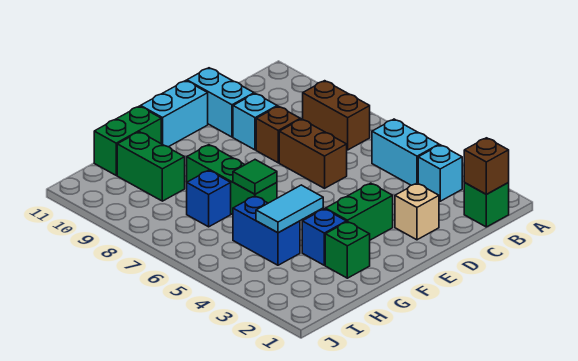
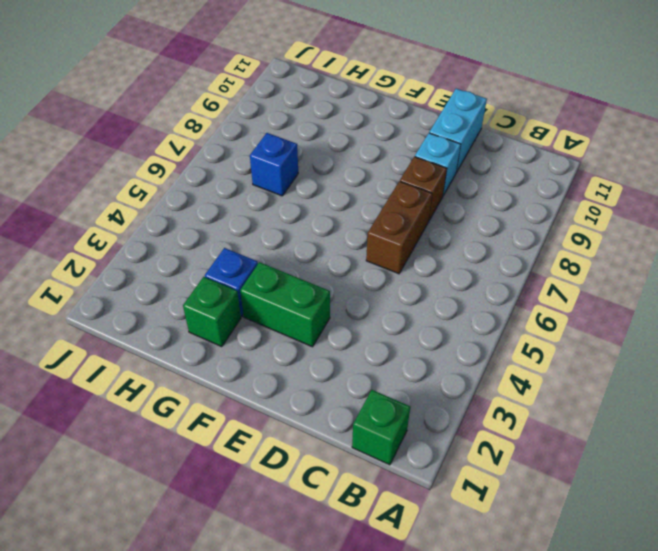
none -> cyan brick B3 level 1
none -> cyan brick B4:B5 level 1
none -> brown brick B7:B8 level 1

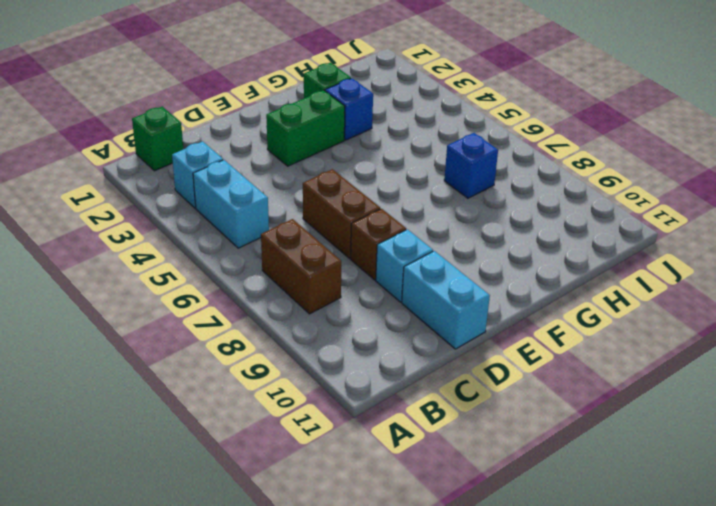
none -> tan brick D2 level 1
none -> cyan brick E11:F11 level 1
none -> green brick G6:G8 level 1

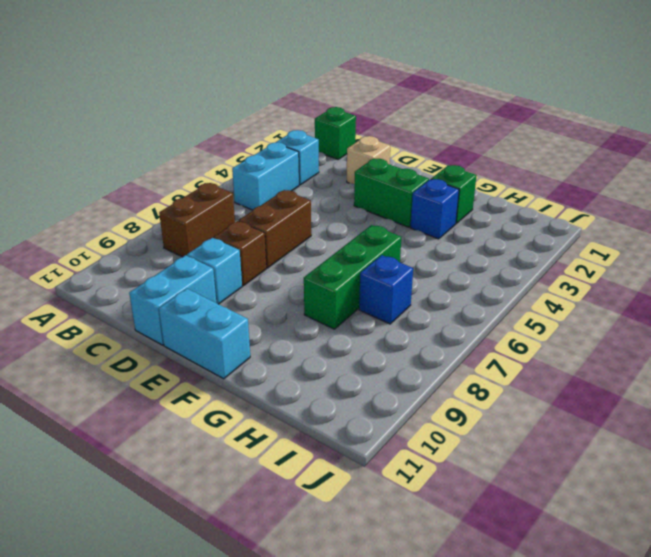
none -> green brick G11:H11 level 1
none -> blue brick H4:H5 level 1
none -> green brick H9:H10 level 1

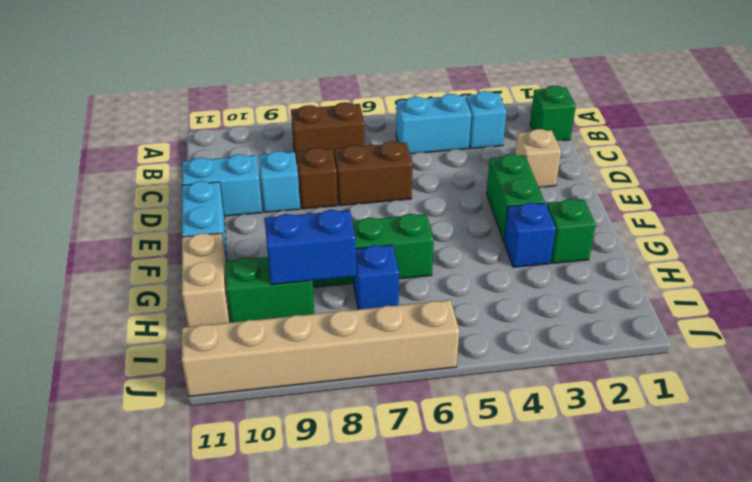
tan brick G11:H11 level 1 -> green brick G11:H11 level 1
blue brick H8:H9 level 2 -> blue brick H4:H5 level 1
tan brick J6:J11 level 1 -> none
none -> brown brick B1 level 2
none -> cyan tile G4:H4 level 2
none -> green tile G6 level 2

